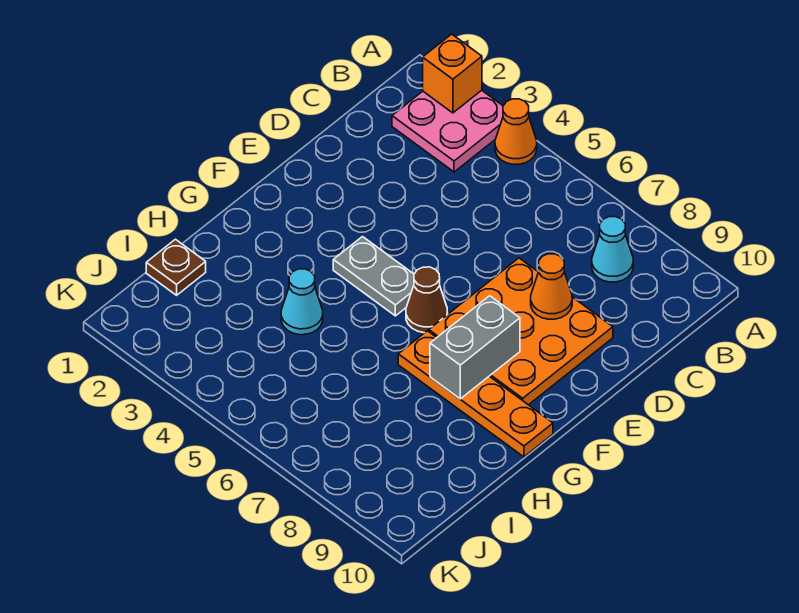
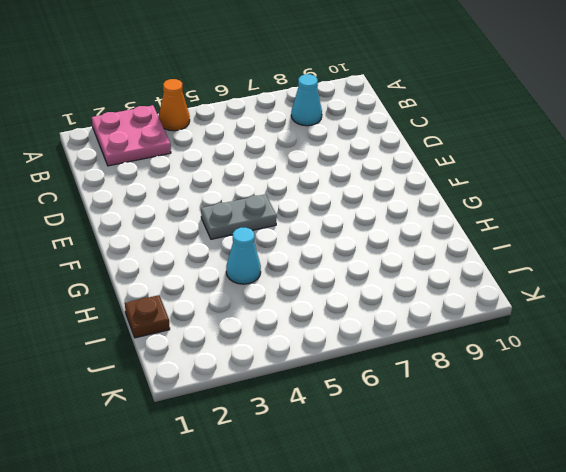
none -> orange plate D7:F9 level 1
none -> brown cone F6 level 1
none -> orange plate G7:G10 level 1

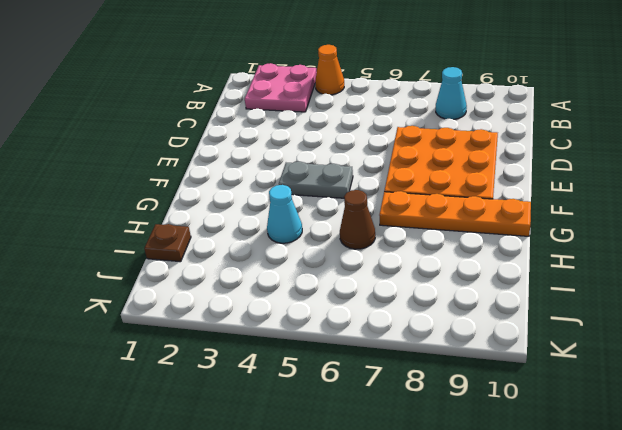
brown cone H6 level 1 -> brown cone F6 level 1
none -> orange brick A2 level 2
none -> orange cone D8 level 2
none -> grey brick F8:G8 level 2

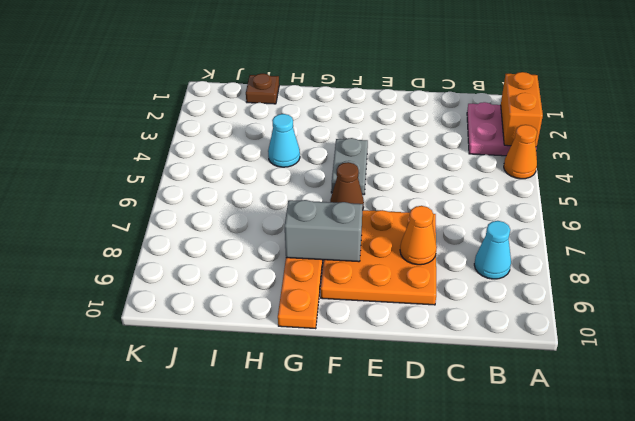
orange brick A2:A3 level 2 -> orange brick A2 level 2

